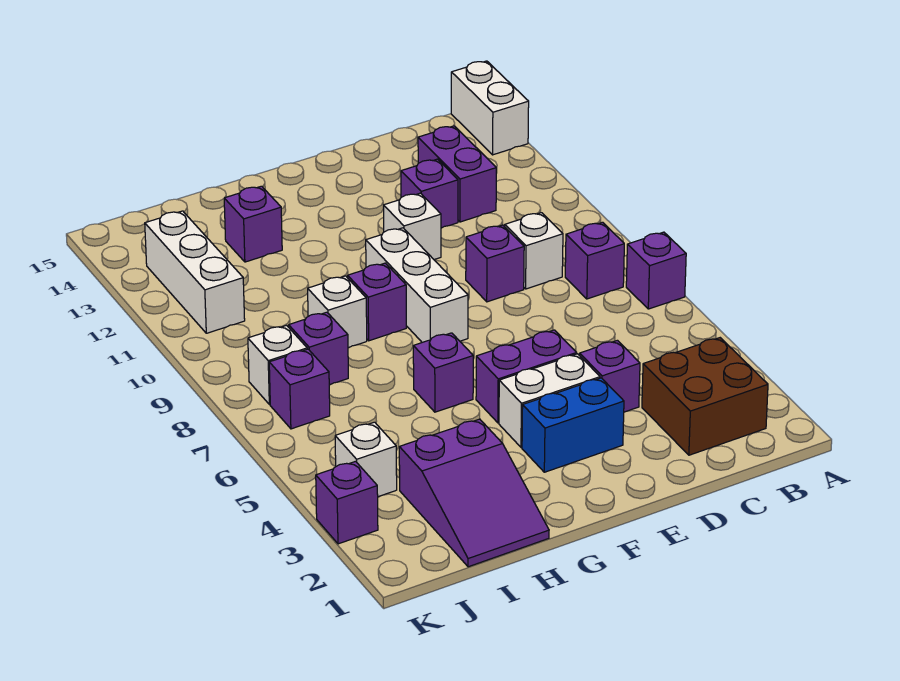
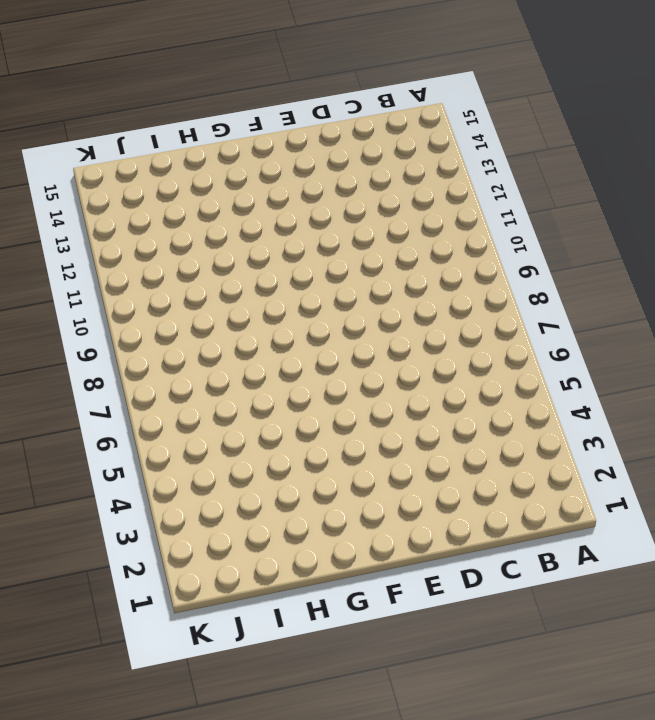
none -> purple brick A7 level 1
none -> white brick A14:A15 level 1
none -> brown brick B2:C3 level 1

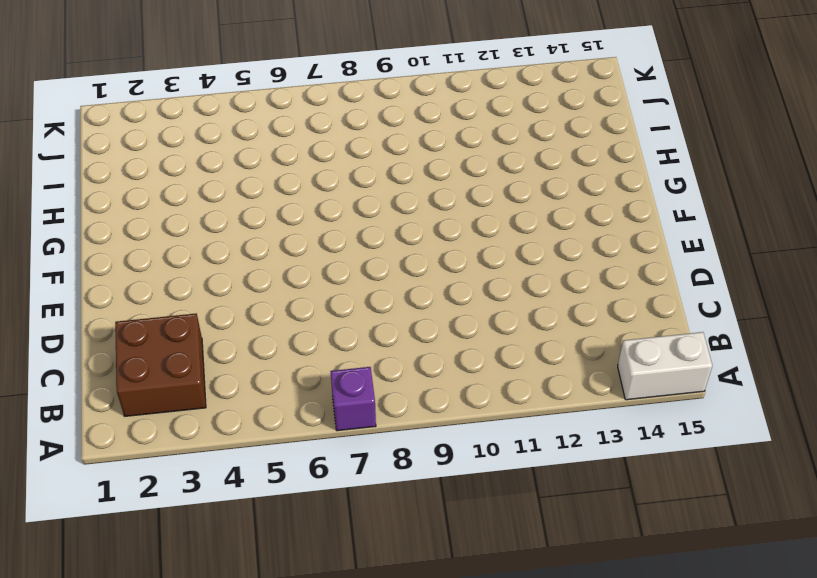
none -> purple brick B8 level 1
none -> white brick C9 level 1
none -> purple brick C12:C13 level 1

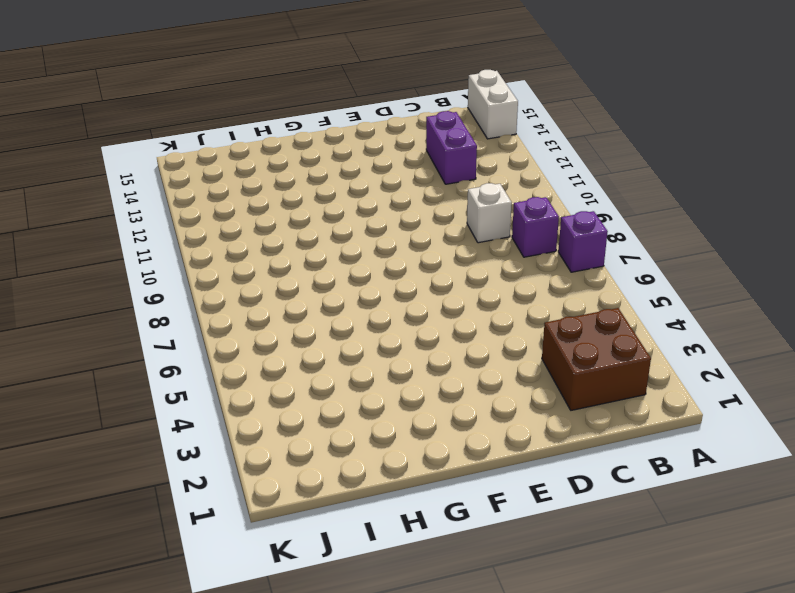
none -> purple brick D4 level 1
none -> purple brick D9 level 1
none -> purple brick D12 level 1

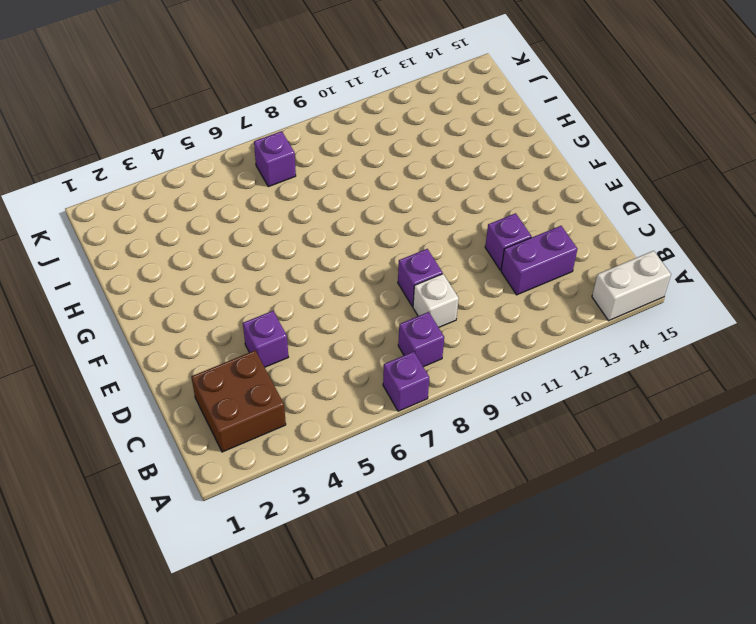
none -> blue brick E3:F3 level 1
none -> white brick E4:F4 level 1
none -> purple brick E5:F5 level 1

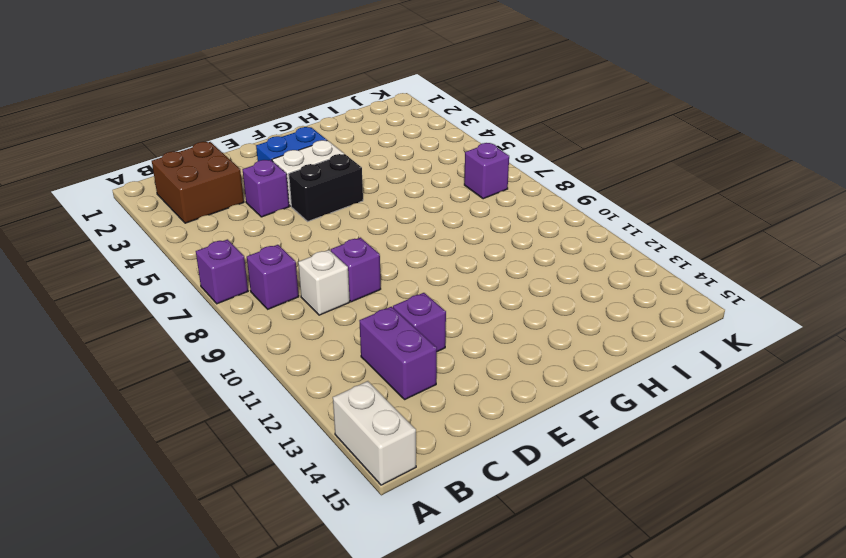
black brick E5:F5 level 1 -> purple brick E5:F5 level 1
none -> white brick E11 level 1
none -> white brick F8:F10 level 1
none -> purple brick G6 level 1

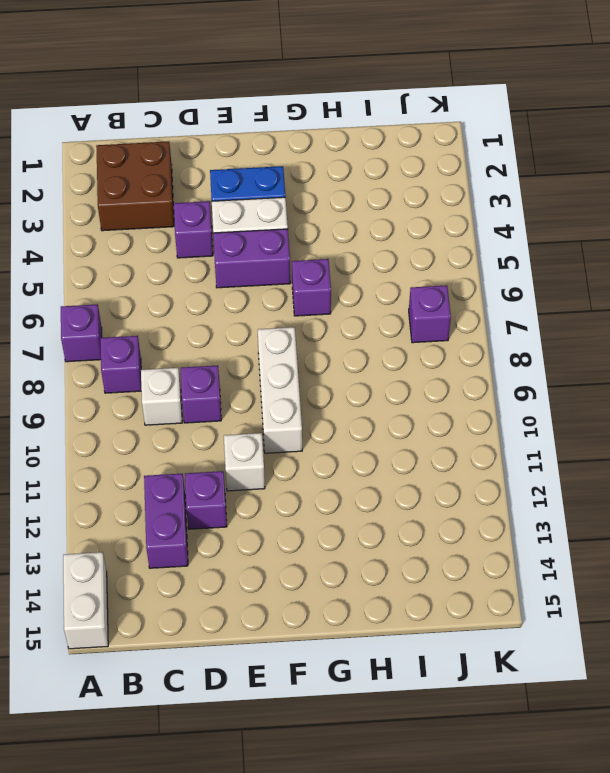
none -> purple brick G9 level 1
none -> purple slope H1:I3 level 1 top 3
none -> white brick H9 level 1

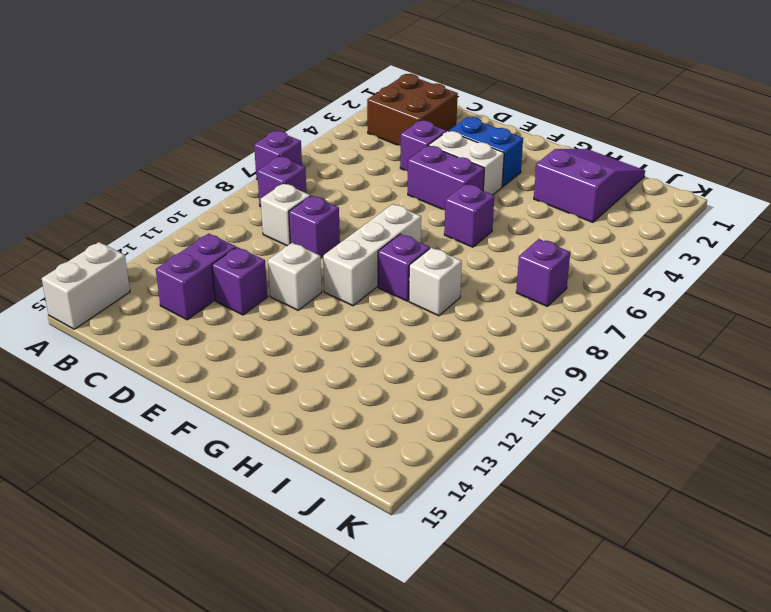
none -> purple brick H13 level 1
none -> purple brick I8 level 1
none -> white brick J4 level 1

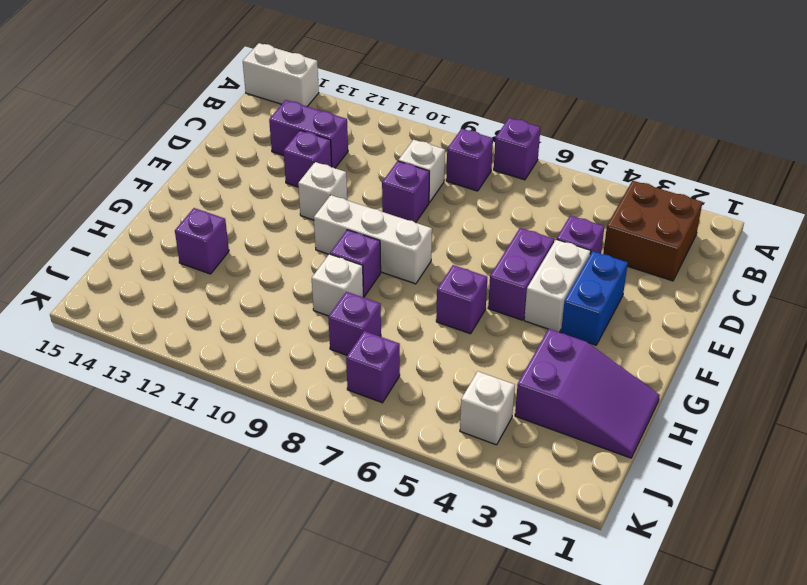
none -> white brick J8 level 1
none -> white brick J11:J13 level 1
none -> purple brick K3 level 1

